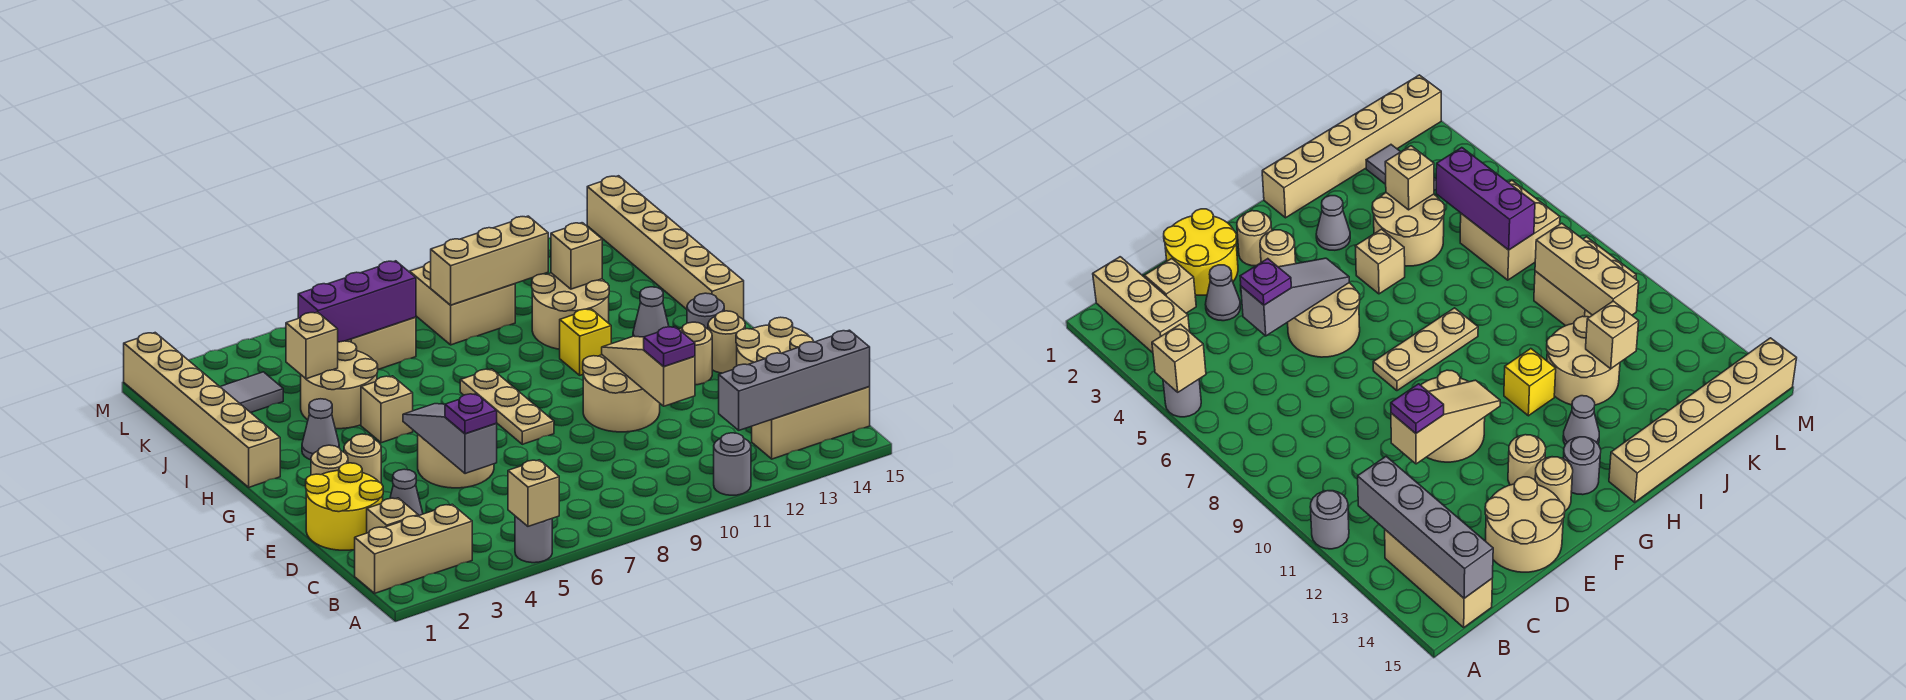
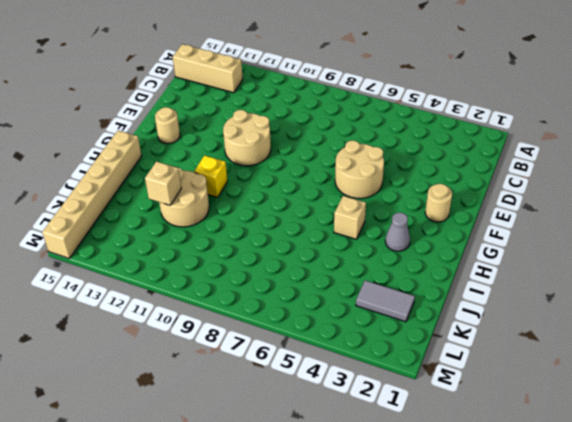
none -> grey round brick A5 level 1
none -> grey round brick A11 level 1
none -> tan brick B1:B3 level 1
none -> tan brick C2 level 1

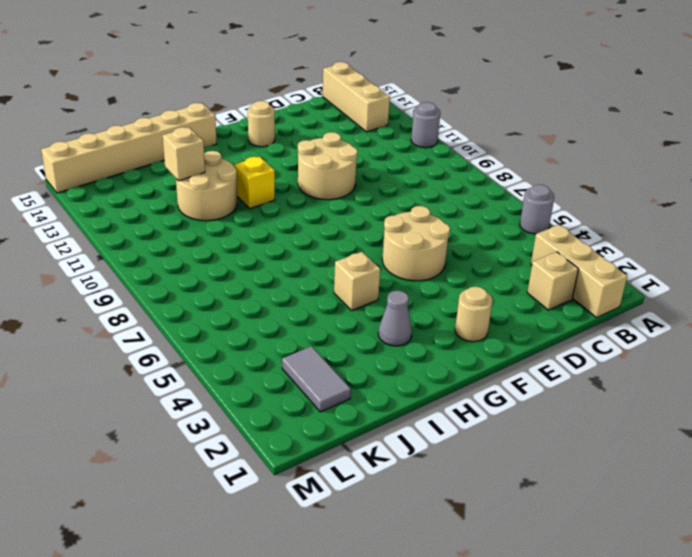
none -> yellow round brick D1:E2 level 1
none -> grey cone D3 level 1
none -> tan round brick D14:E15 level 1
none -> tan round brick F3 level 1

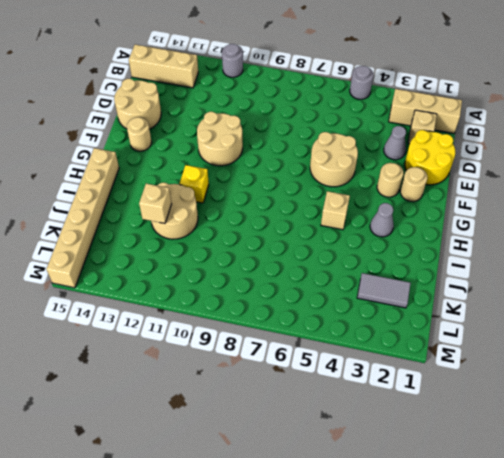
none -> tan plate F8:H8 level 1
none -> tan round brick F13 level 1
none -> grey round brick G14 level 1
none -> tan brick H1:M1 level 1

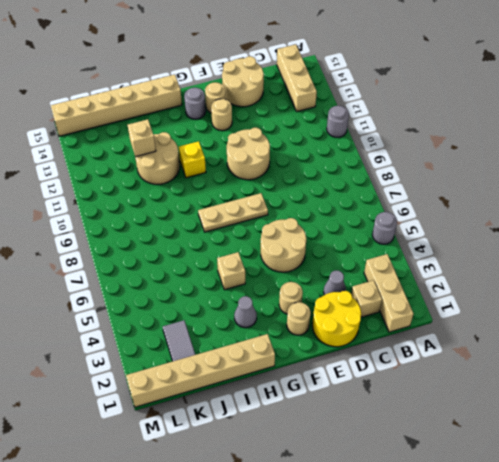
none -> grey cone H13 level 1
none -> tan round brick I4:J5 level 1
none -> tan brick K6:L7 level 1
none -> tan brick K9:L10 level 1

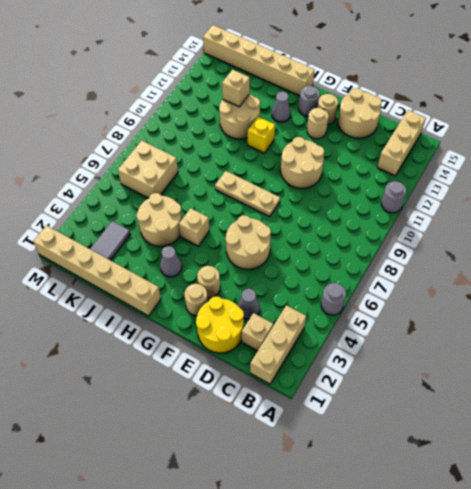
none -> tan brick K9:L10 level 1
none -> tan brick A5 level 2
none -> grey brick B12:B15 level 2
none -> grey slope D5:F5 level 2 top D

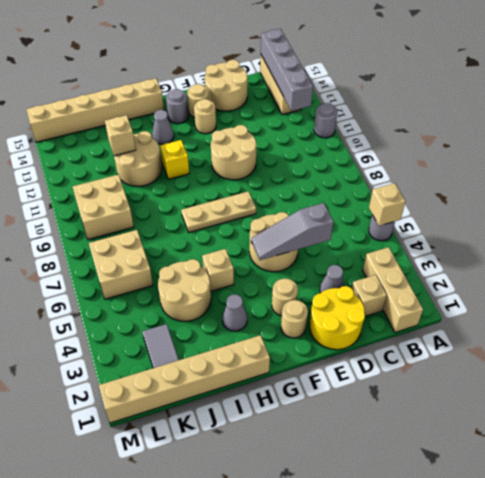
none -> tan slope D11:F11 level 2 top D
none -> tan brick J4 level 2
none -> purple brick K5:K7 level 2
none -> tan brick K9:K11 level 2

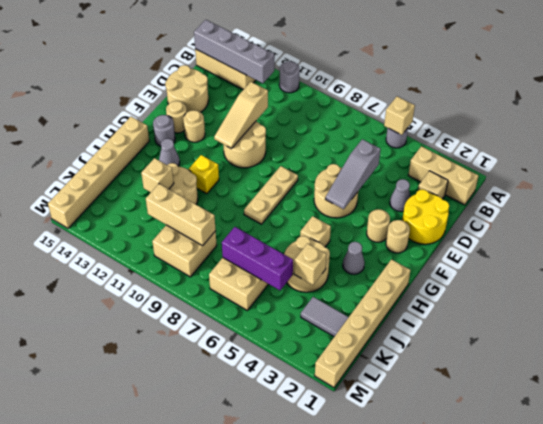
none -> purple plate D5 level 3
none -> purple plate D11 level 3

